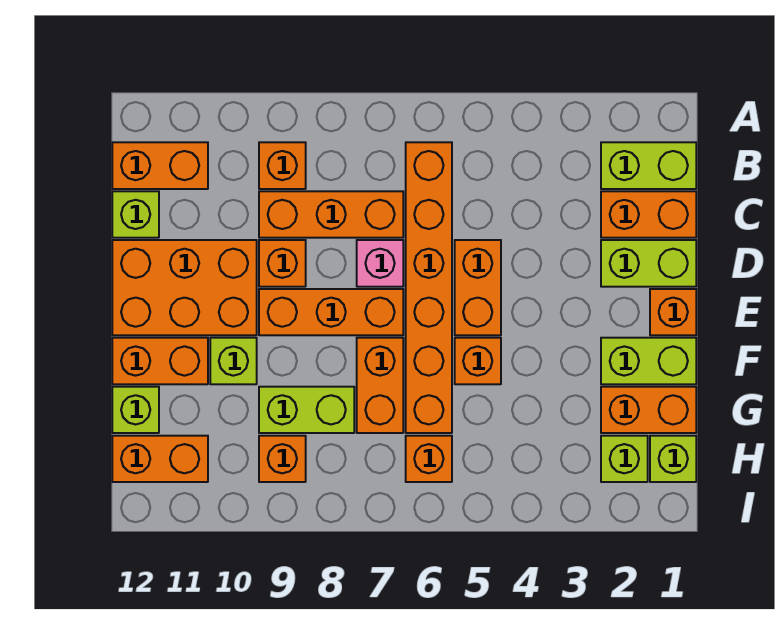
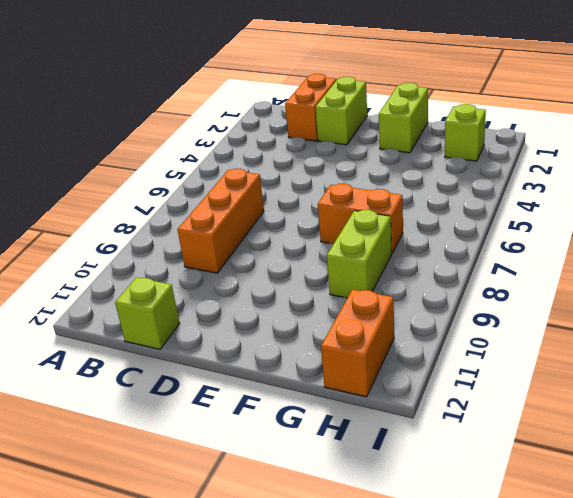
none -> lime brick B1:B2 level 1
none -> orange brick B6:G6 level 1
none -> orange brick B9 level 1

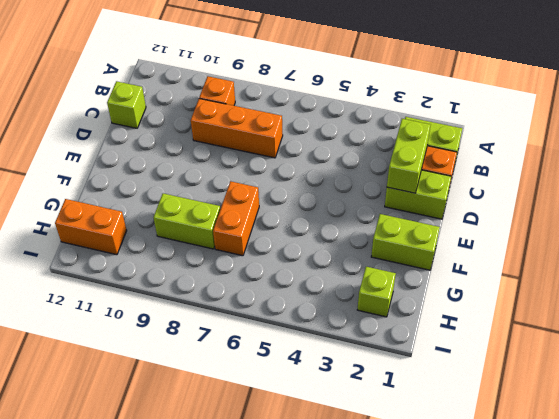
lime brick C2:D2 level 2 -> none
none -> orange brick B6:G6 level 1
none -> orange brick B11:B12 level 1
none -> orange brick D5:E5 level 1

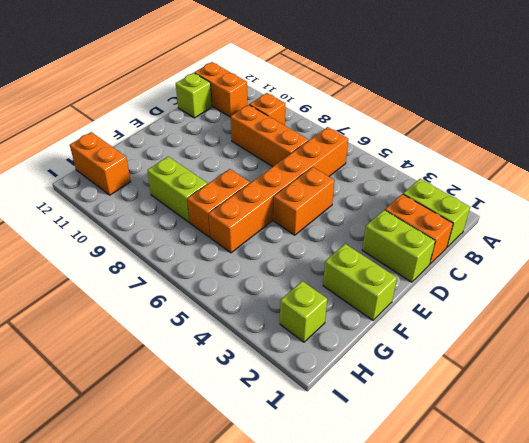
none -> pink brick D7 level 1
none -> orange brick D9 level 1
none -> orange brick D10:E12 level 1

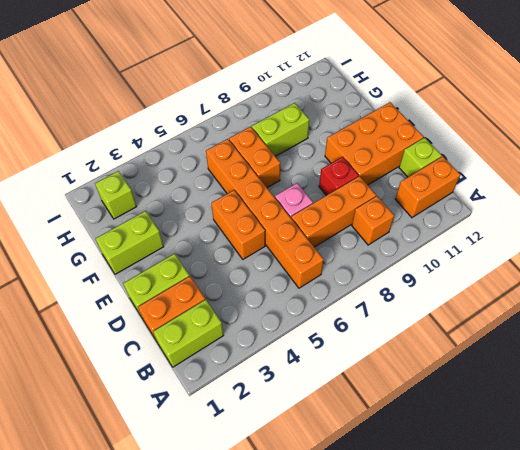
red brick D9 level 1 -> orange brick D9 level 1
none -> orange brick E1 level 1
none -> orange brick E7:E9 level 1
none -> orange brick F5 level 1

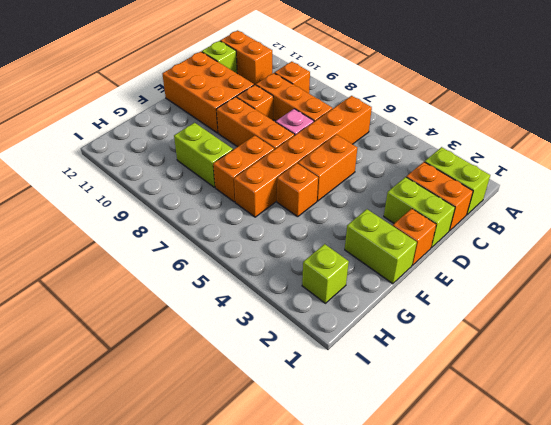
none -> lime brick F10 level 1
none -> orange brick F11:F12 level 1
none -> orange brick G1:G2 level 1

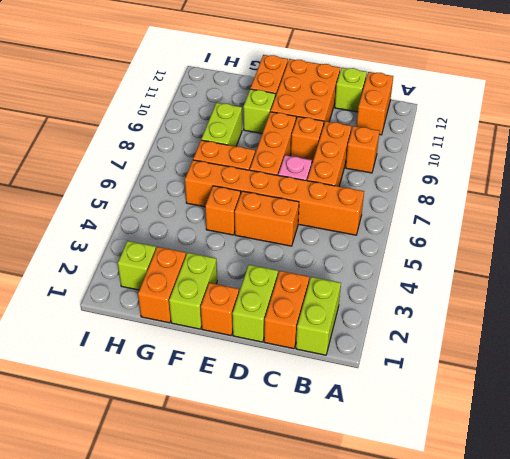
none -> lime brick G12 level 1
none -> lime brick H1 level 1
none -> orange brick H6 level 1

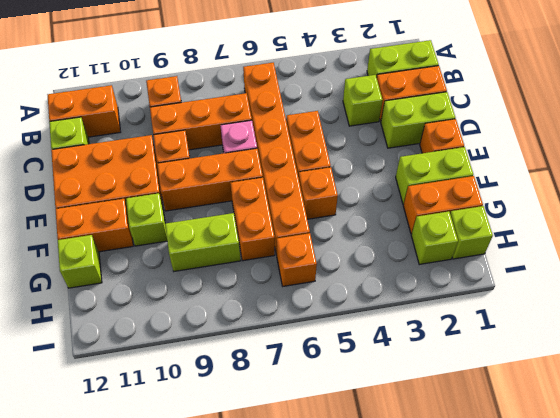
lime brick C3 level 1 -> none
none -> orange brick H9 level 1
none -> orange brick H11:H12 level 1

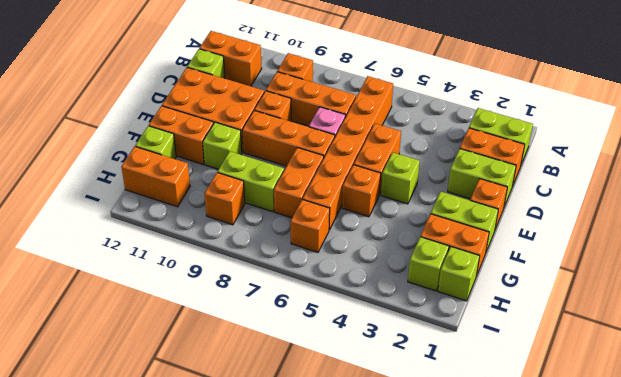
lime brick E4 level 1 -> none

